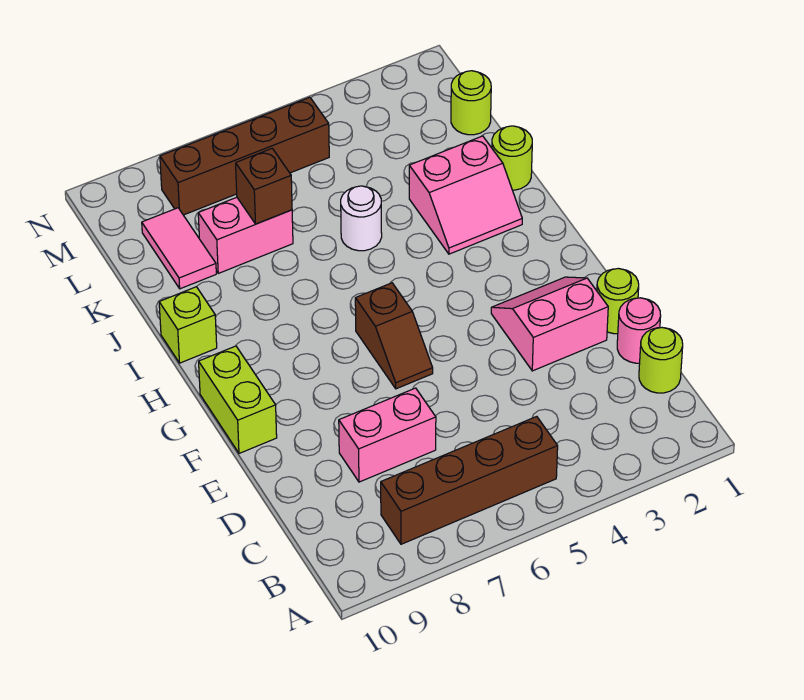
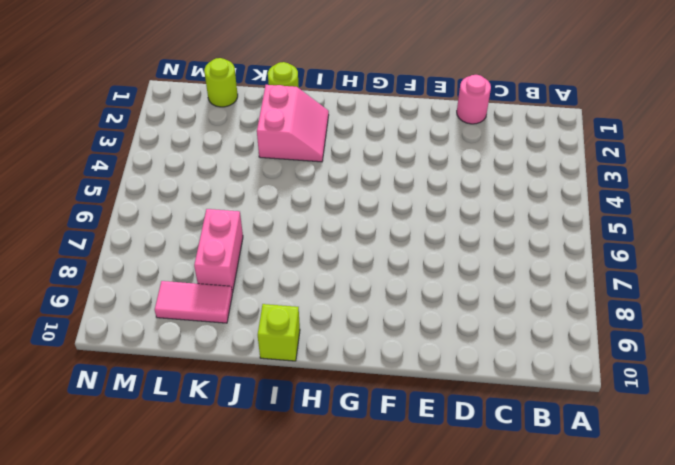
none -> brown brick B5:B8 level 1
none -> lime round brick C1 level 1
none -> pink brick D7:D8 level 1

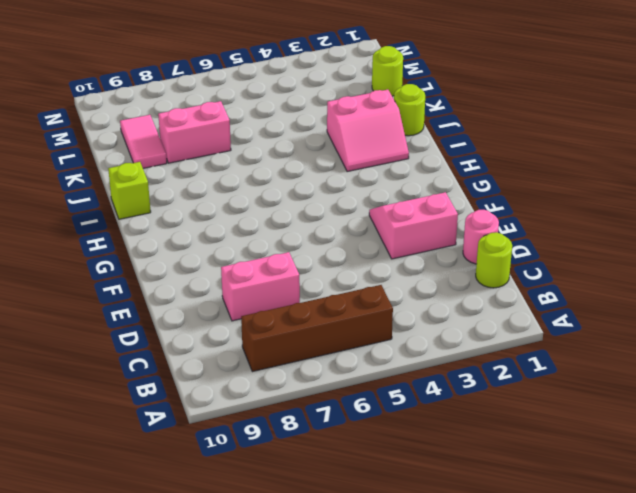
none -> lime round brick E1 level 1
none -> brown slope F6:G6 level 1 top G
none -> lime brick F10:G10 level 1

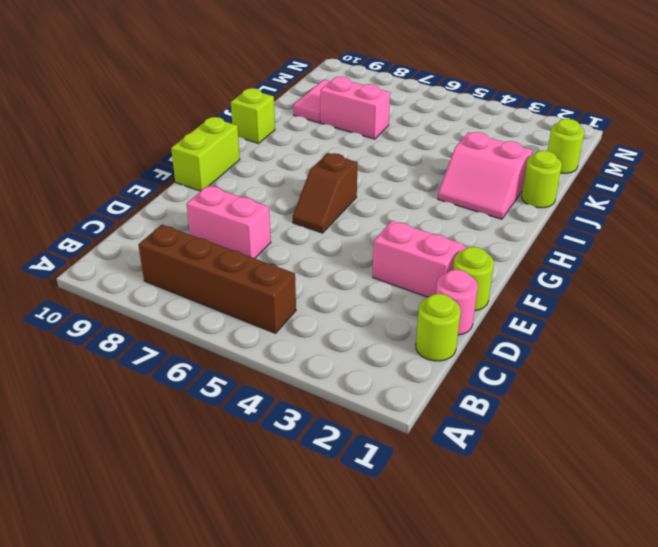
none -> white round brick J5 level 1
none -> brown brick M5:M8 level 1
none -> brown brick K7 level 2

